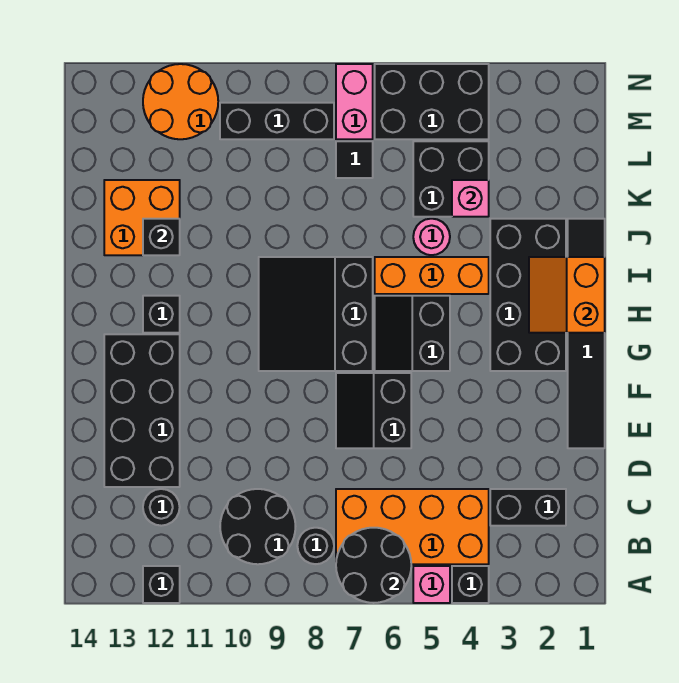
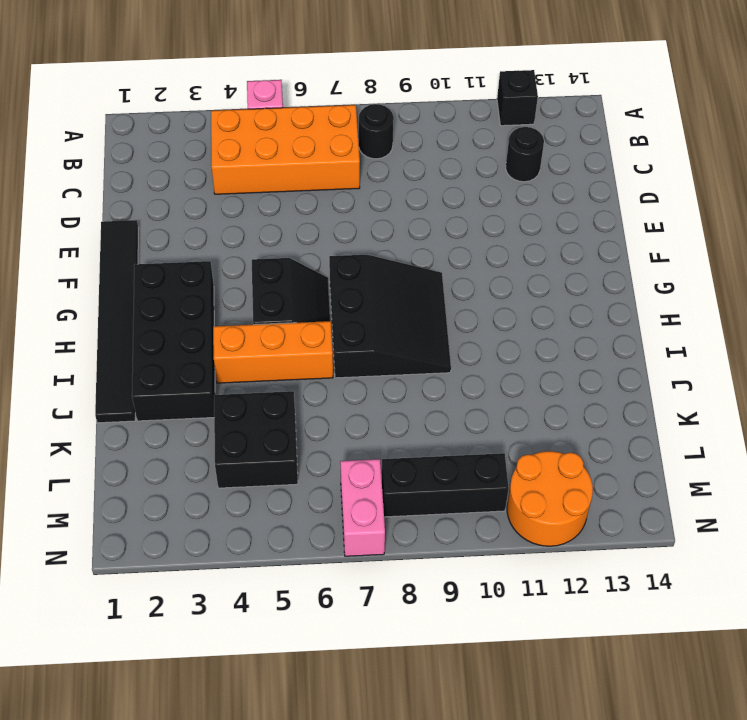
none -> black brick A4 level 1
none -> black round brick B9:C10 level 1
none -> black brick C2:C3 level 1

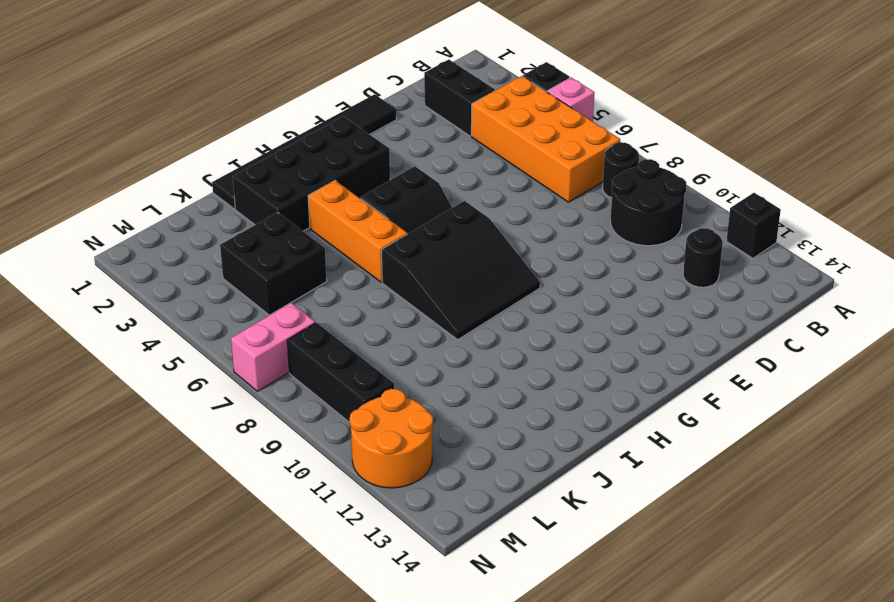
none -> black brick D12:G13 level 1
none -> black slope E6:F7 level 1 top 6
none -> black brick H12 level 1

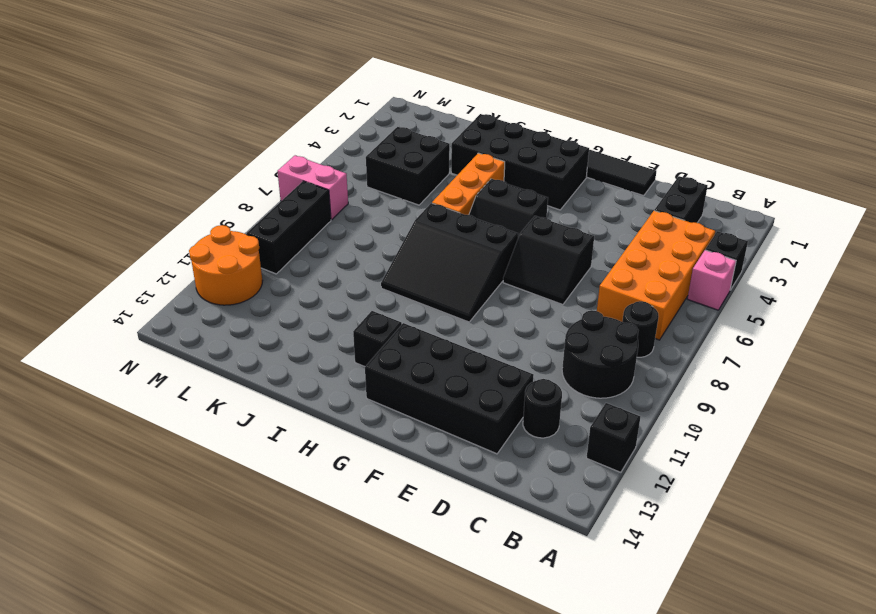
none -> pink round brick J5 level 1
none -> orange brick J12:K13 level 1
none -> black tile L7 level 1

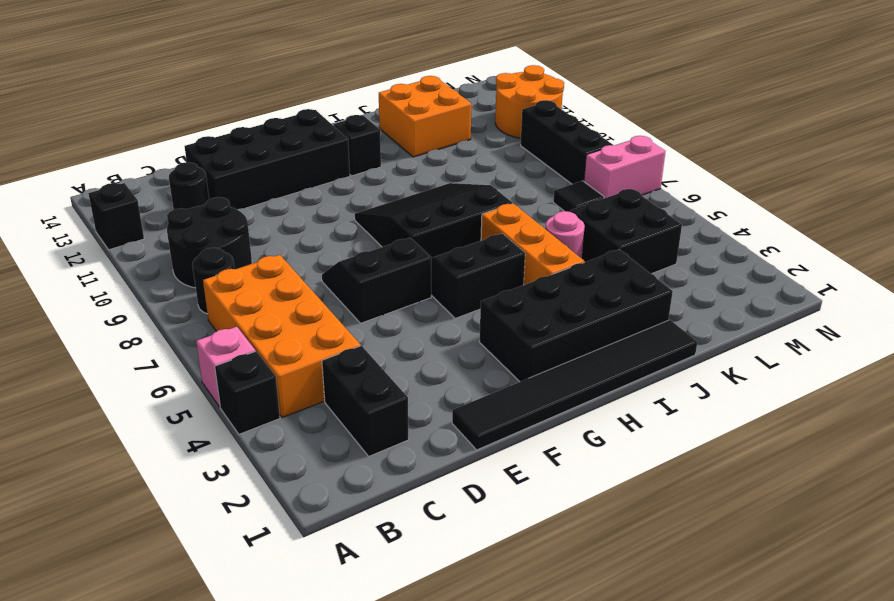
none -> black brick M4:N6 level 1
none -> black round brick A6:B7 level 2
none -> orange slope H1:I2 level 2 top 1

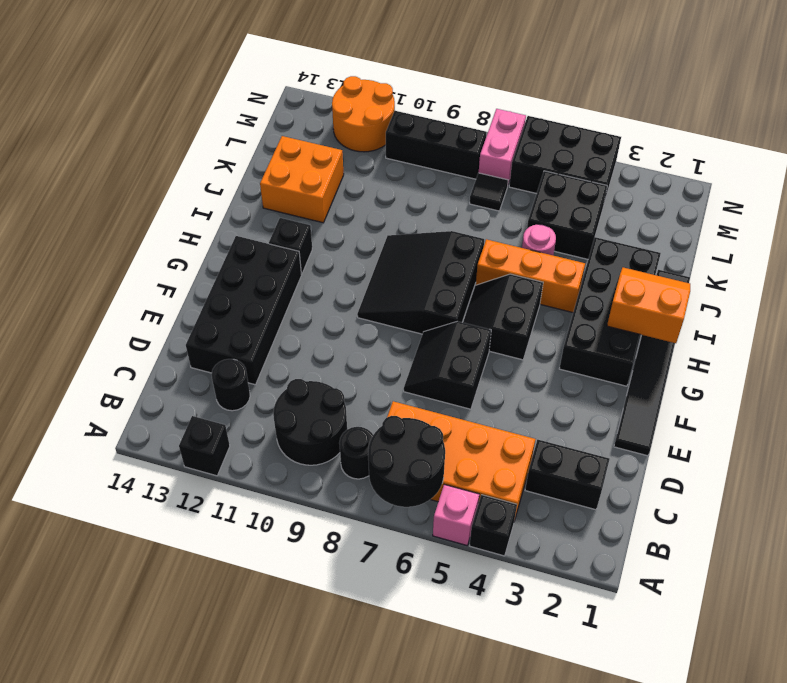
orange slope H1:I2 level 2 top H -> orange slope H1:I2 level 2 top 1
none -> black brick J12 level 2
none -> pink brick K4 level 2

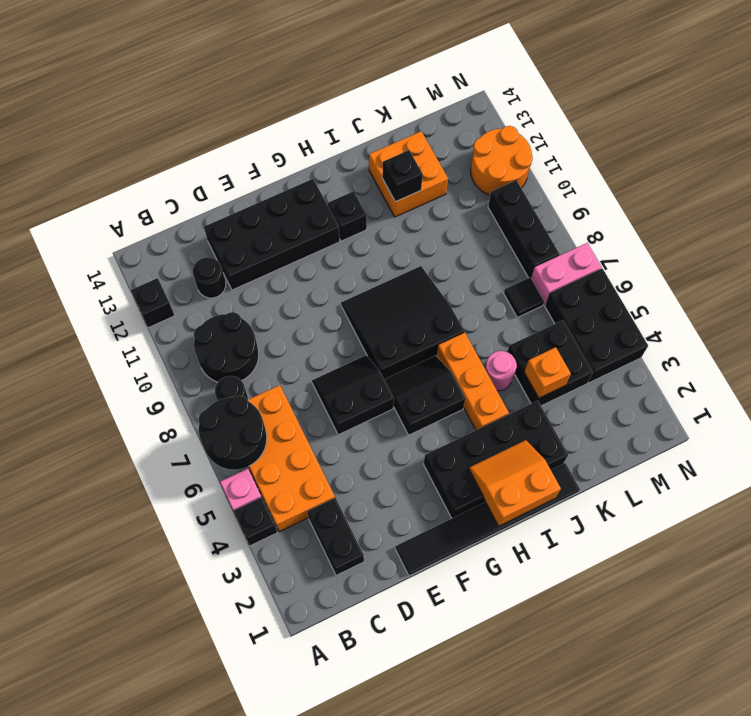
orange brick K4 level 2 -> pink brick K4 level 2

